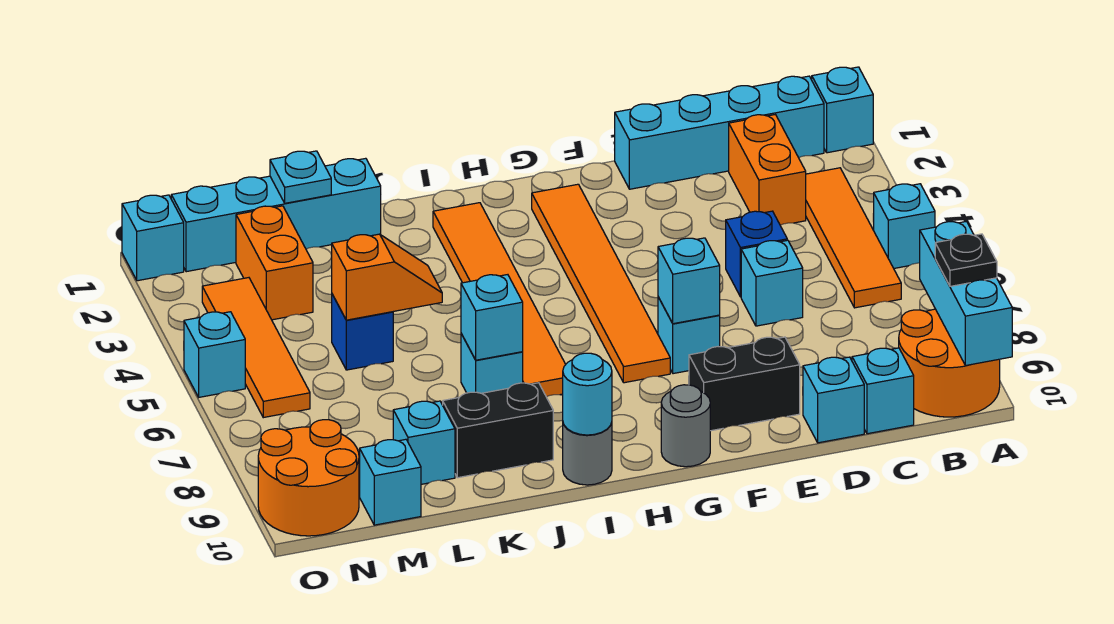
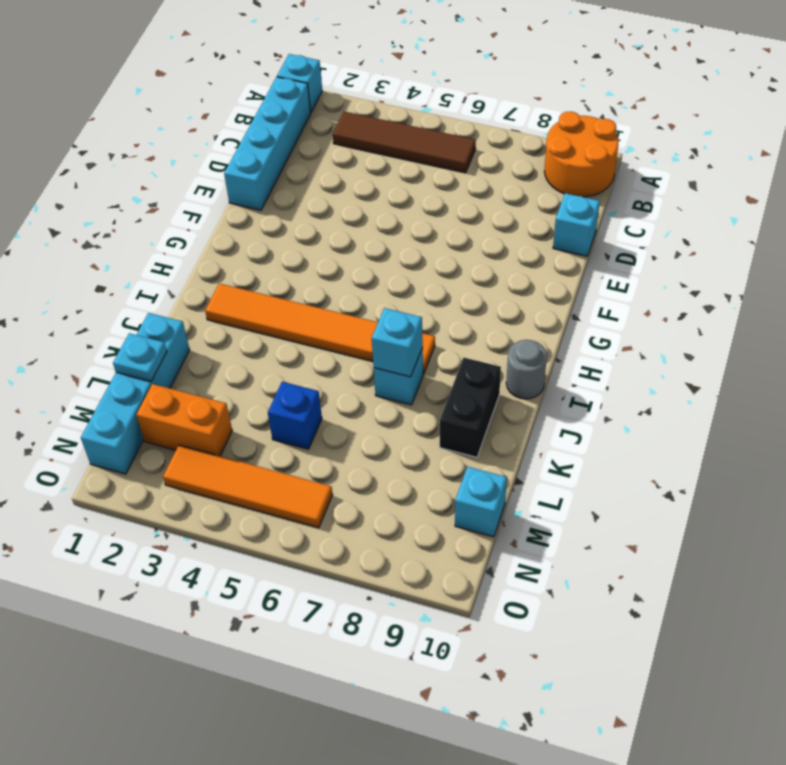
brown tile B3:B6 level 1 -> orange tile B3:B6 level 1
none -> cyan brick A5 level 1
none -> orange brick C2:C3 level 1
none -> cyan brick C10 level 1
none -> blue brick D5 level 1

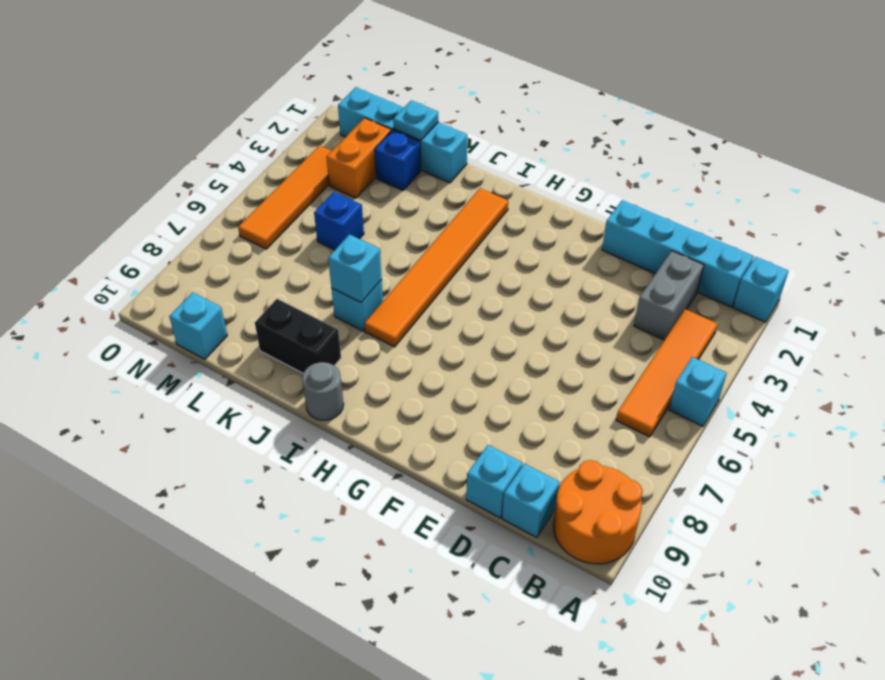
grey brick C2:C3 level 1 -> orange brick C2:C3 level 1
blue brick L2 level 1 -> blue brick D5 level 1
none -> cyan brick D6 level 1
none -> black brick E9:F9 level 1
none -> cyan brick F7 level 1
none -> orange tile G2:G7 level 1

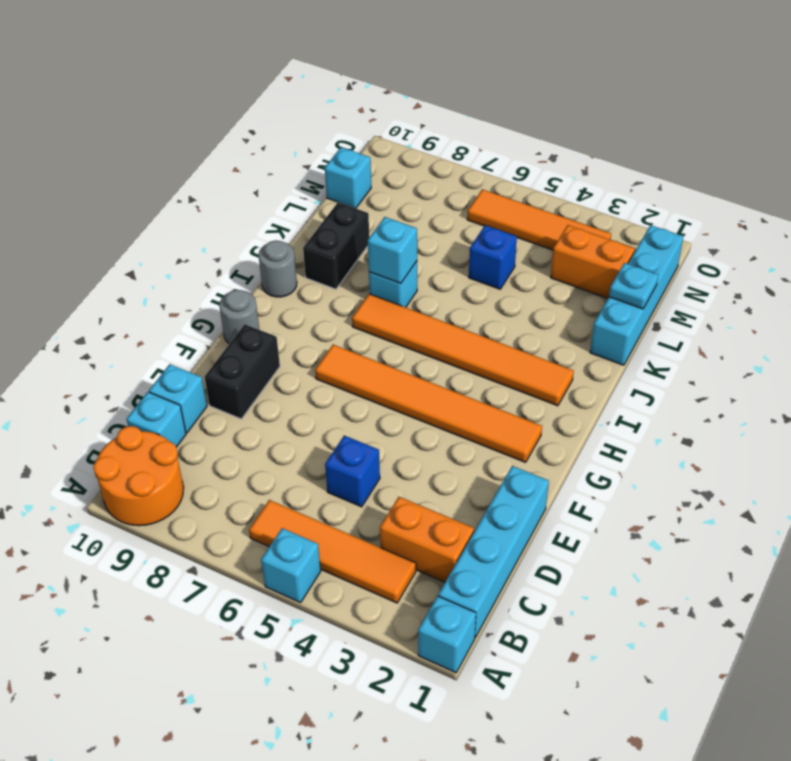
none -> cyan brick D6 level 1
none -> cyan brick F7 level 1
none -> cyan brick L9 level 1
none -> orange round brick N9:O10 level 1

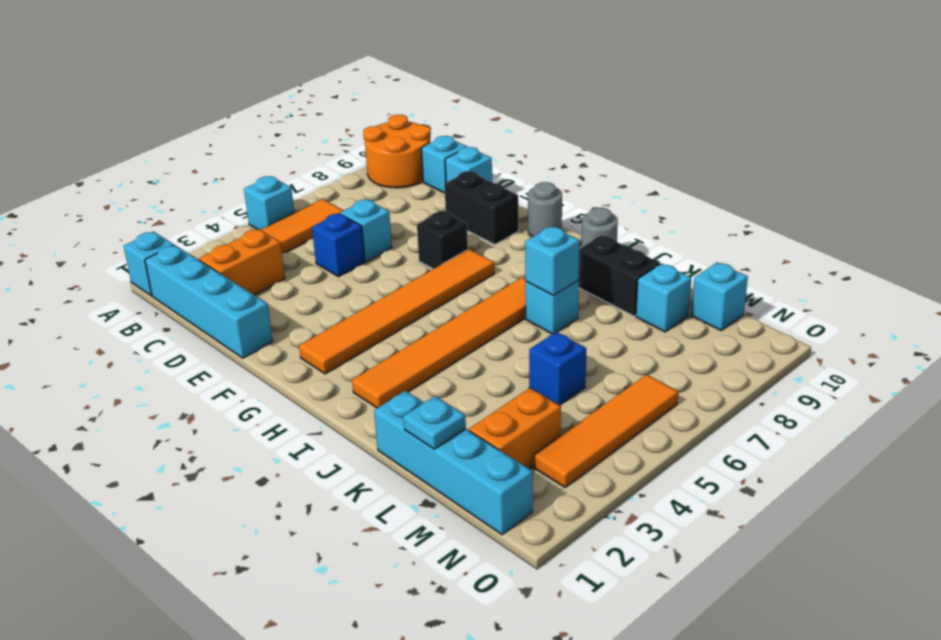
black brick F7 level 1 -> cyan brick F7 level 1
none -> orange round brick N9:O10 level 1
none -> cyan brick O1 level 1
none -> cyan brick O5 level 1
none -> cyan brick A8:A10 level 2

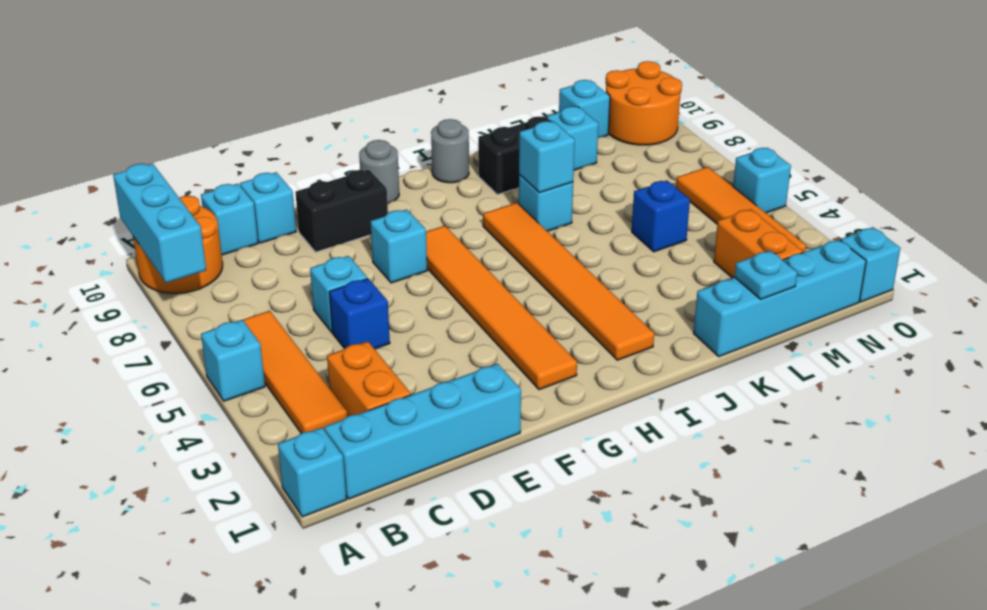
none -> cyan brick F7 level 2
none -> cyan round brick I10 level 2
none -> orange slope K5:L5 level 2 top L
none -> black plate A9 level 3

